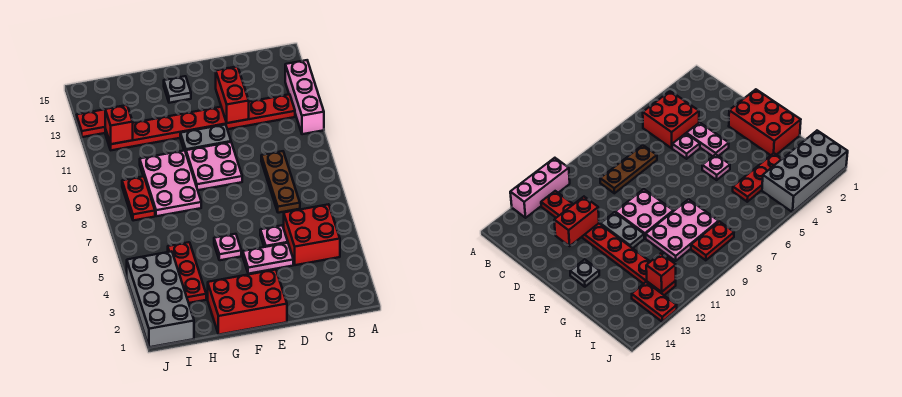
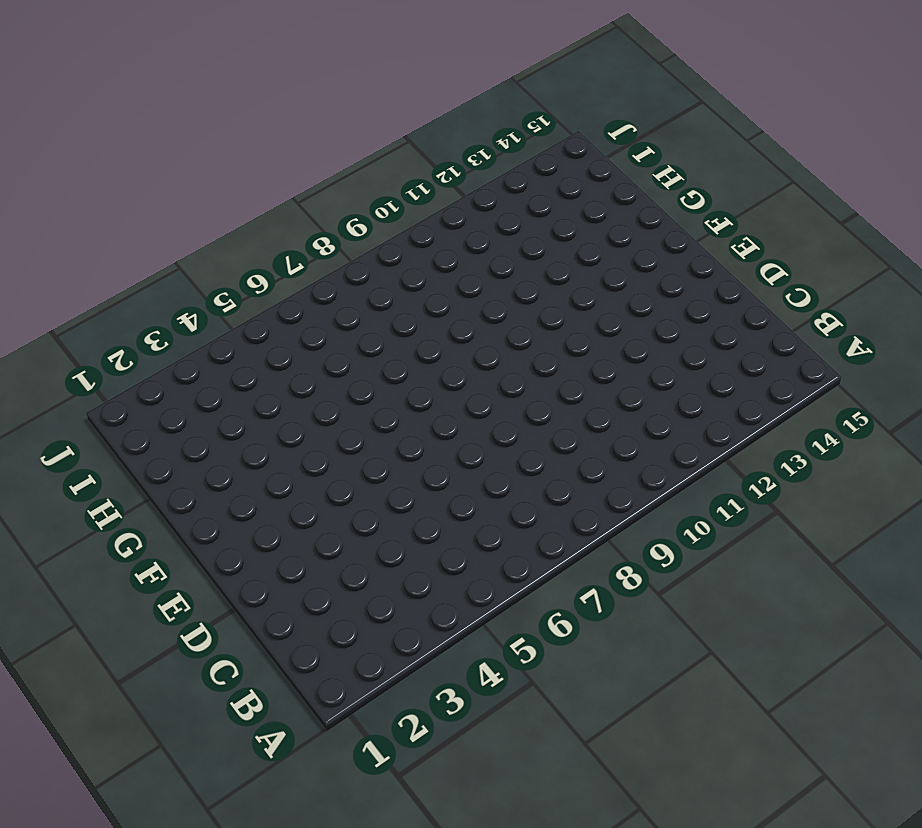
none -> pink brick A11:A13 level 1
none -> red brick B4:C5 level 1
none -> red plate B12:I12 level 1

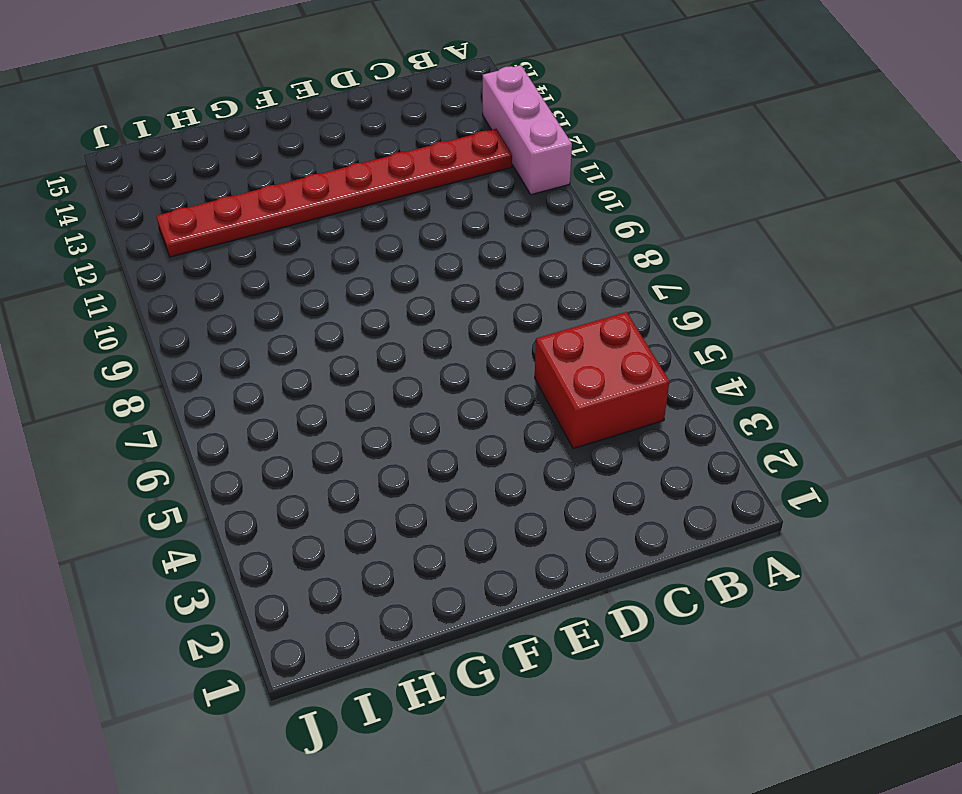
none -> brown plate C7:C9 level 1
none -> pink plate D4:E4 level 1
none -> pink plate D5 level 1

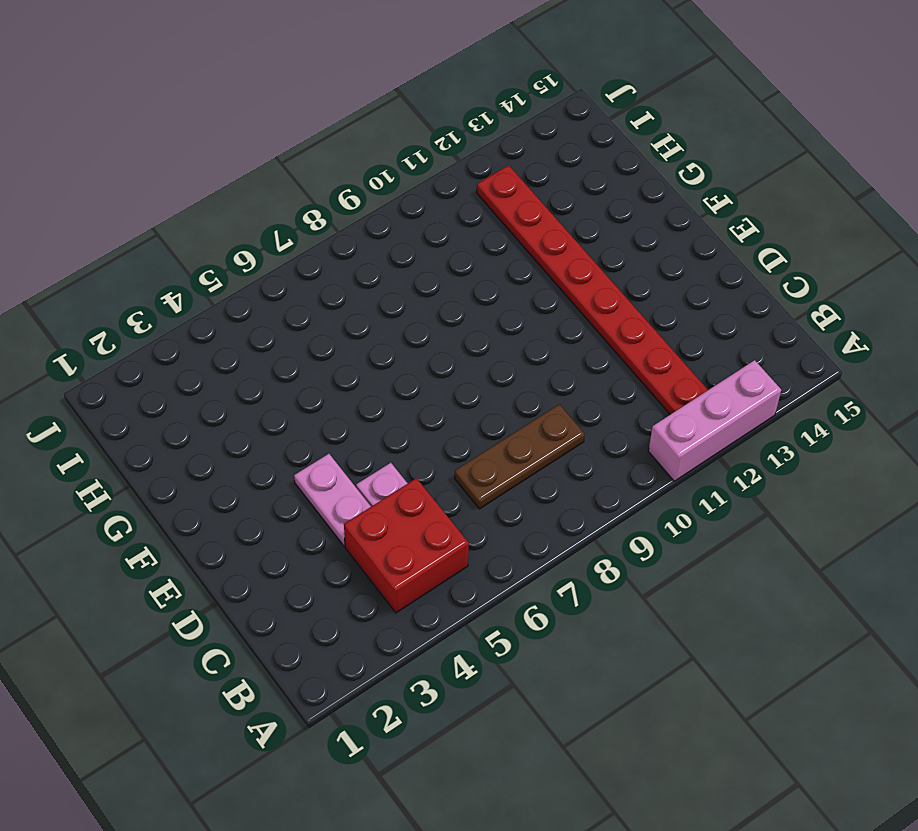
none -> red brick E1:G2 level 1
none -> pink plate E9:F10 level 1
none -> grey plate E11:F11 level 1

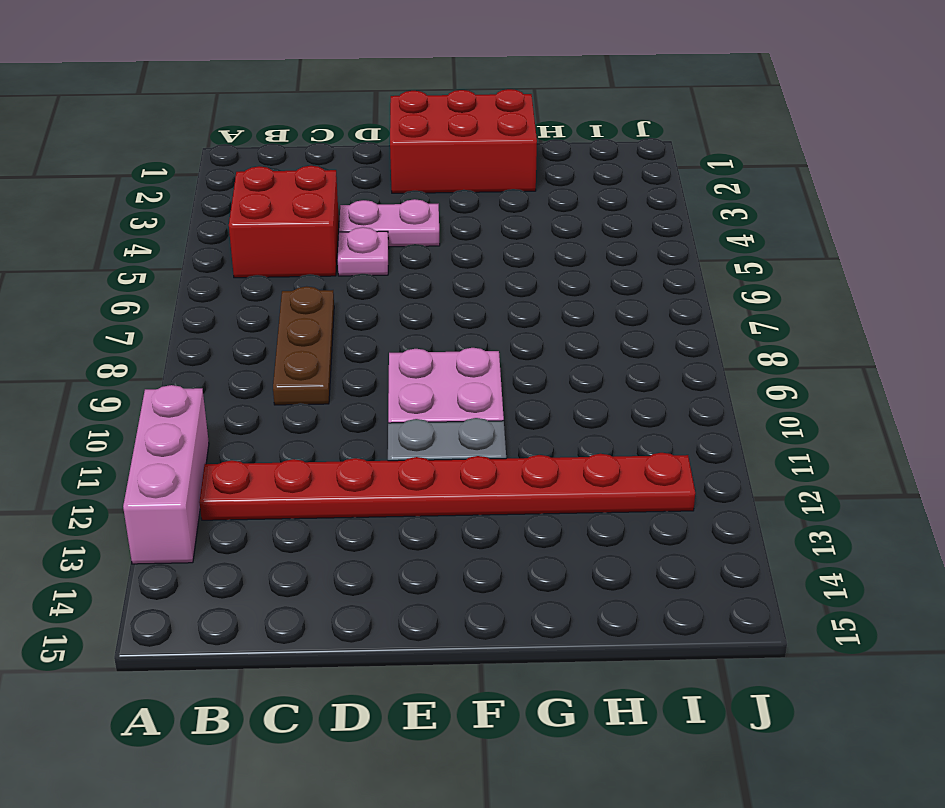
none -> pink plate F5 level 1
none -> grey plate F14 level 1
none -> pink plate G8:H10 level 1

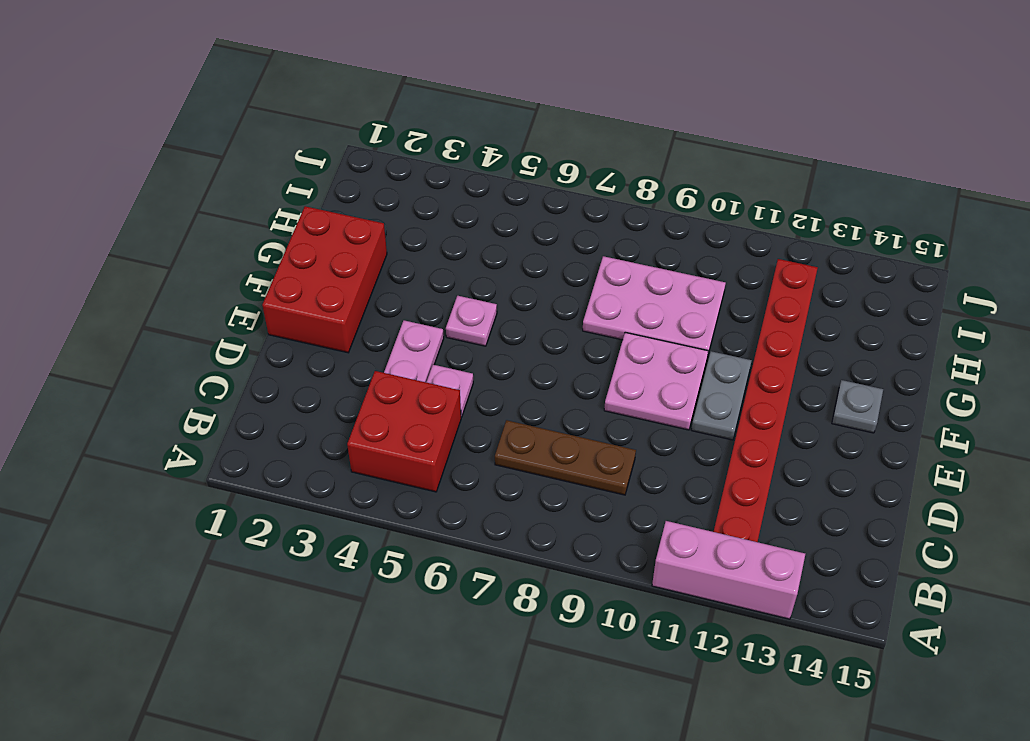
none -> red plate H3:H5 level 1
none -> grey brick I1:J4 level 1
none -> red plate I8:I9 level 1

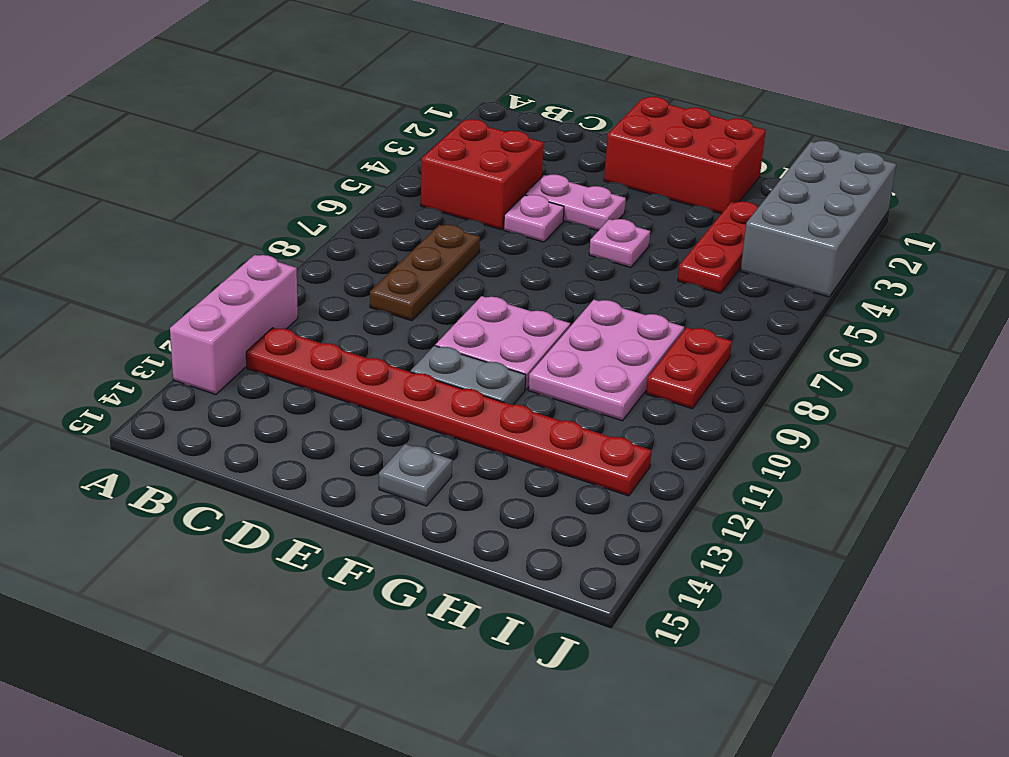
none -> red plate I13:J13 level 1
none -> red brick D12:D13 level 2
none -> red brick I12 level 2

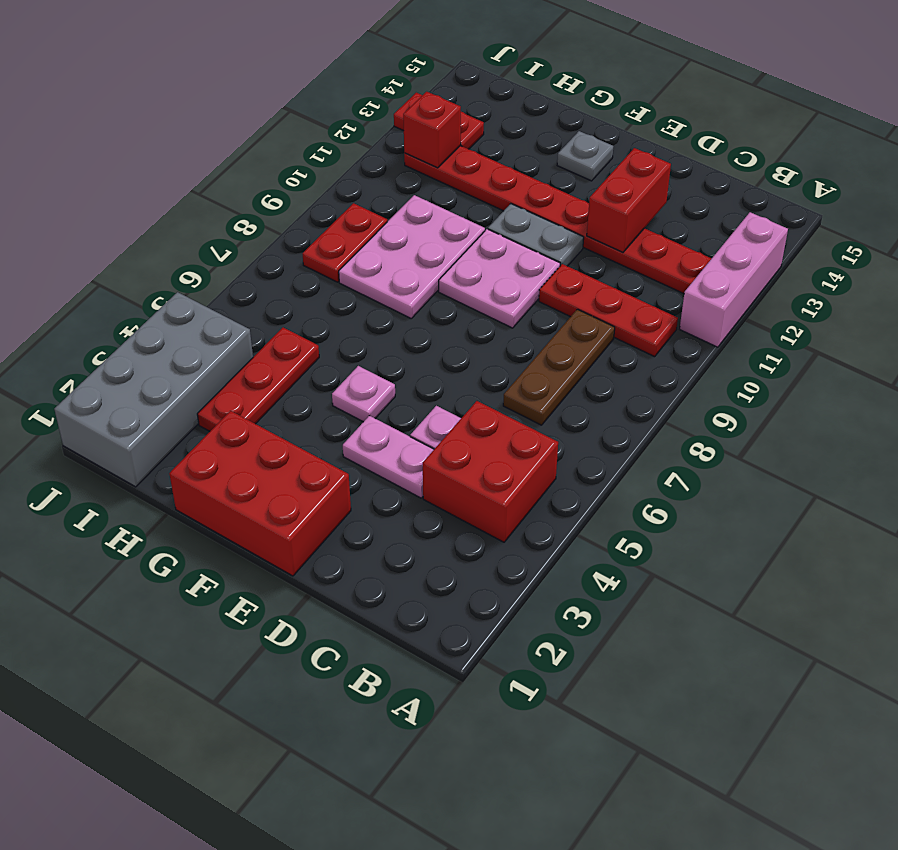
red plate B10:D10 level 1 -> none

